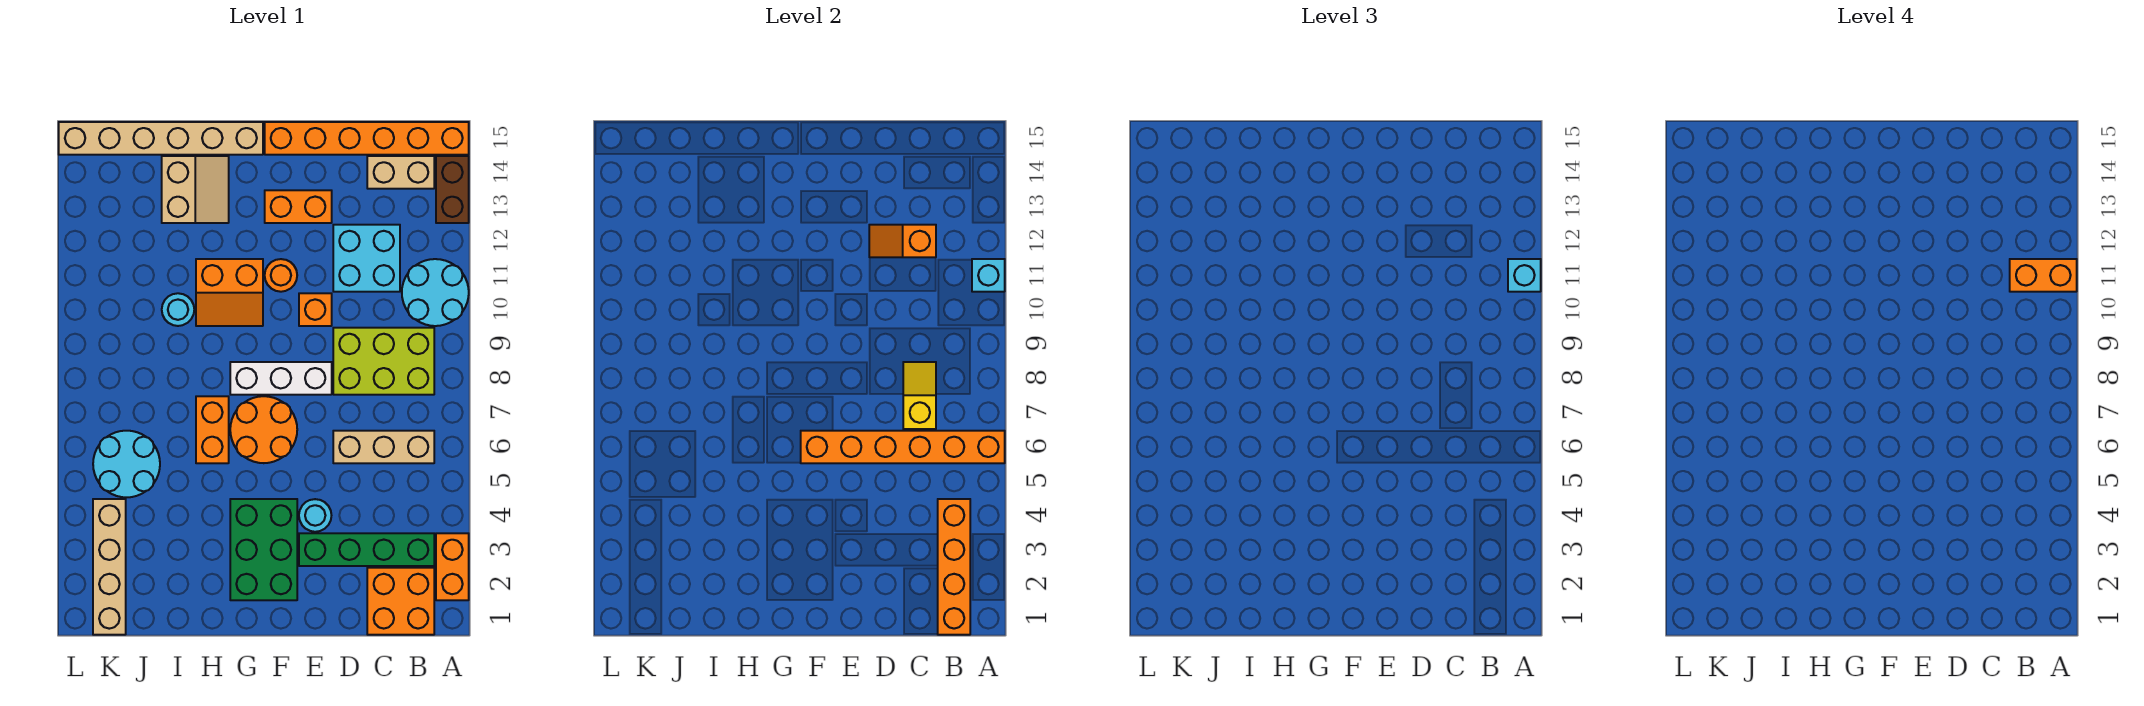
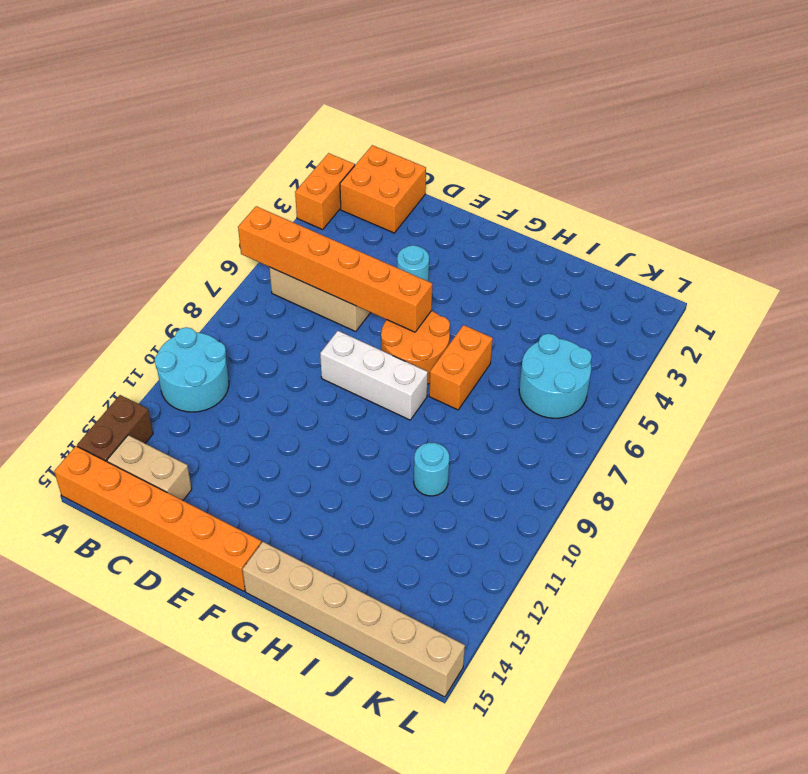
none -> green brick B3:E3 level 1
none -> lime brick B8:D9 level 1
none -> cyan brick C11:D12 level 1
none -> orange brick E10 level 1

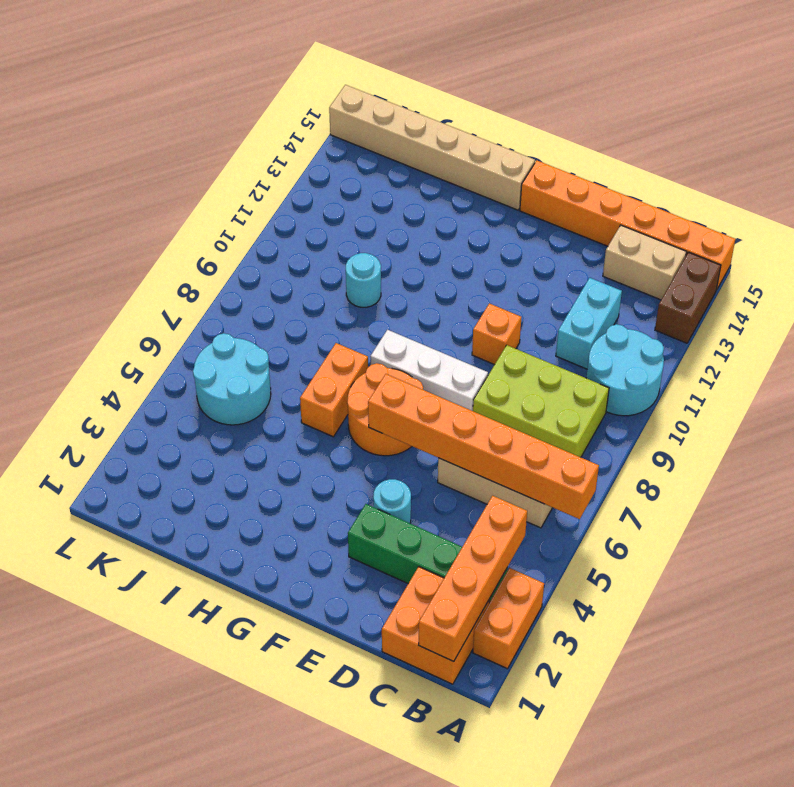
cyan brick C11:C12 level 1 -> cyan brick C11:D12 level 1
none -> orange brick E13:F13 level 1
none -> green brick F2:G4 level 1
none -> orange round brick F11 level 1
none -> orange slope G10:H11 level 1 top 11

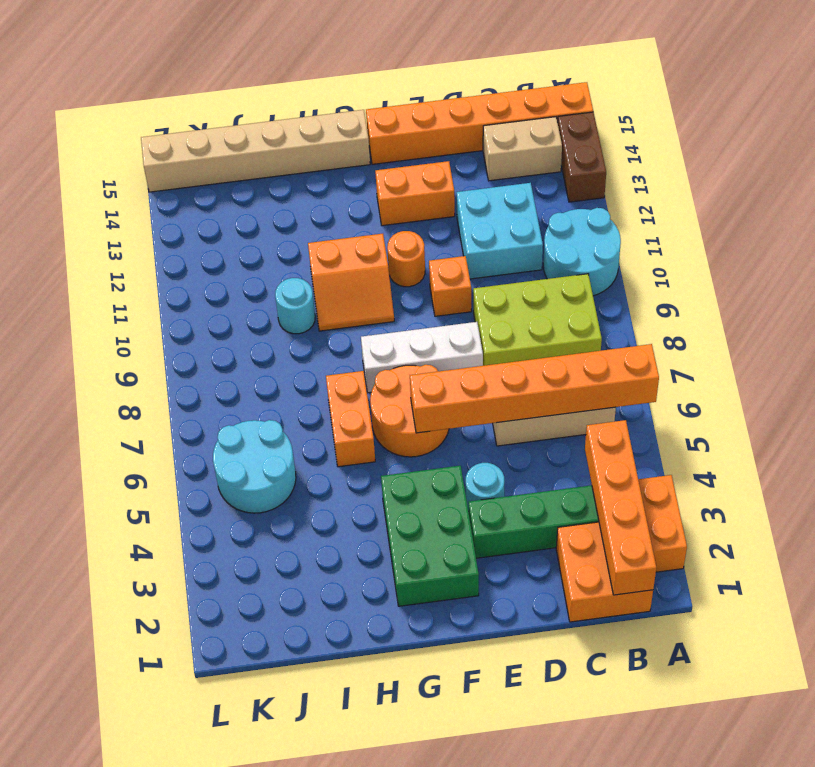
none -> tan slope H13:I14 level 1 top I
none -> tan brick K1:K4 level 1
none -> cyan brick A11 level 2
none -> yellow slope C7:C8 level 2 top 7

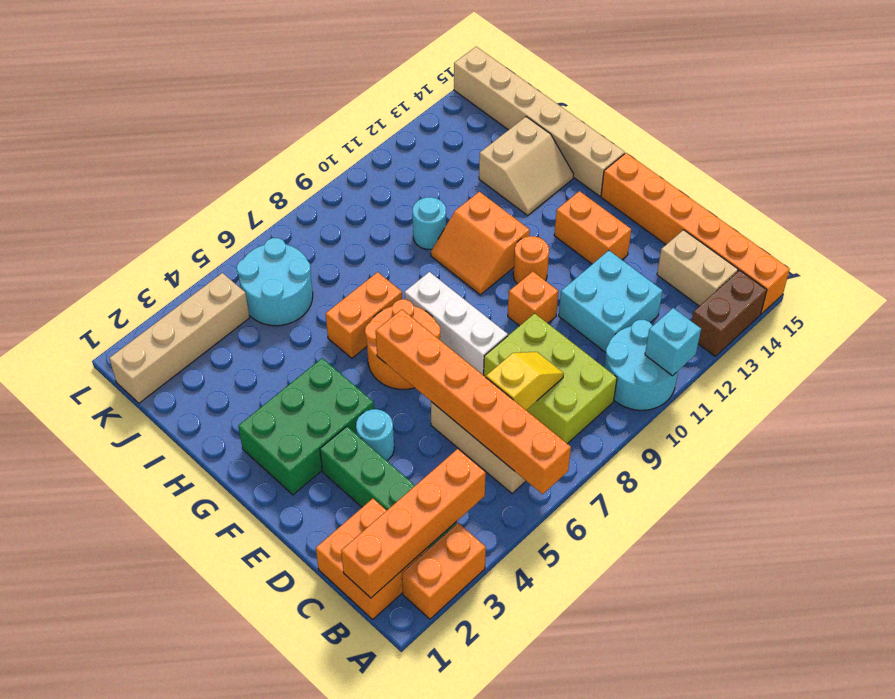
none -> orange slope C12:D12 level 2 top C
none -> cyan brick A11 level 3
none -> orange brick A11:B11 level 4

